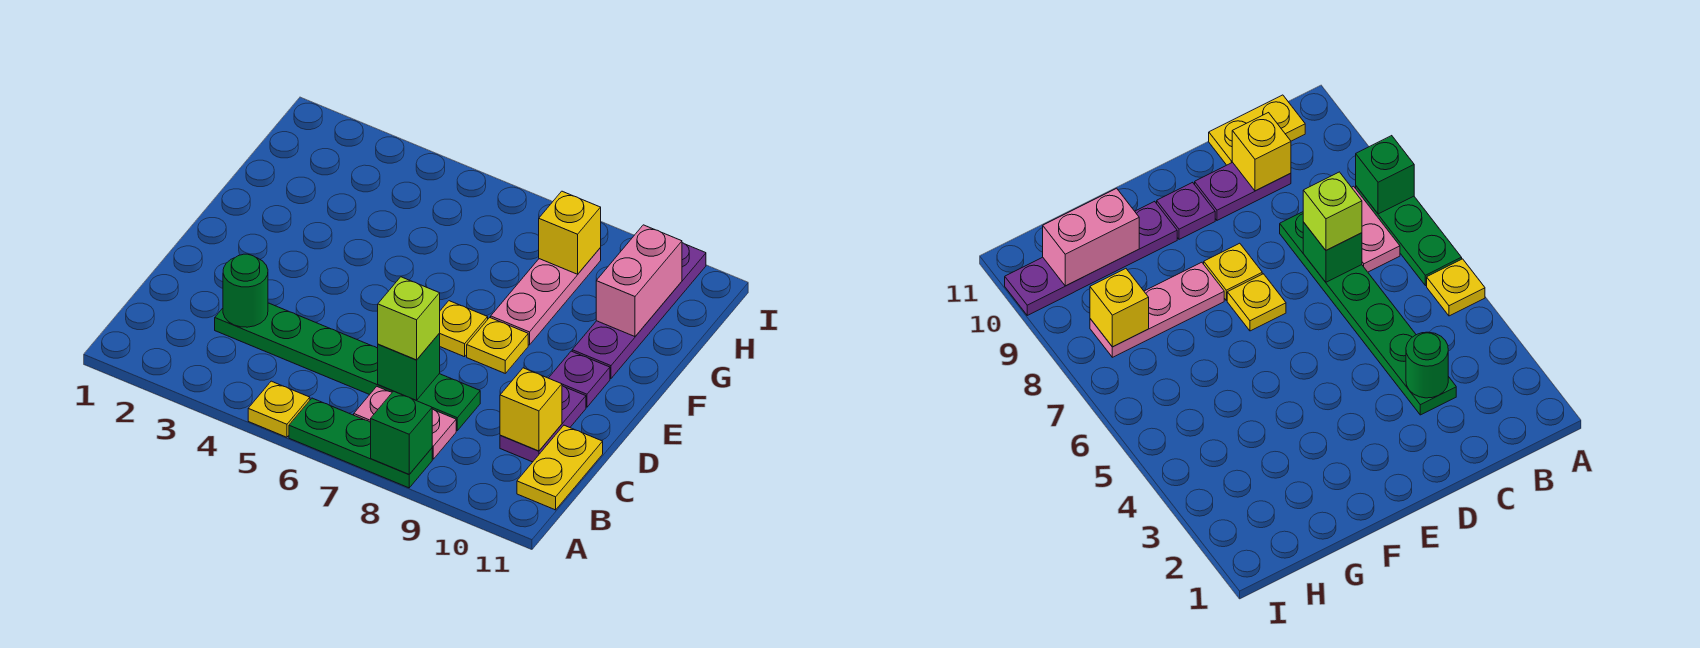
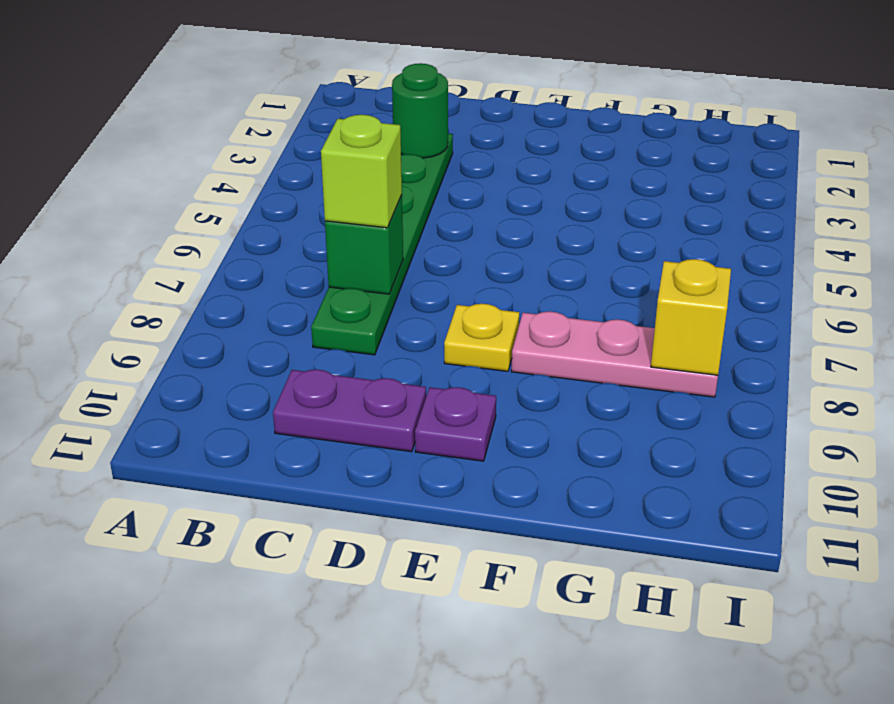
none -> yellow plate A5 level 1
none -> green plate A6:A8 level 1
none -> pink plate B7:B8 level 1

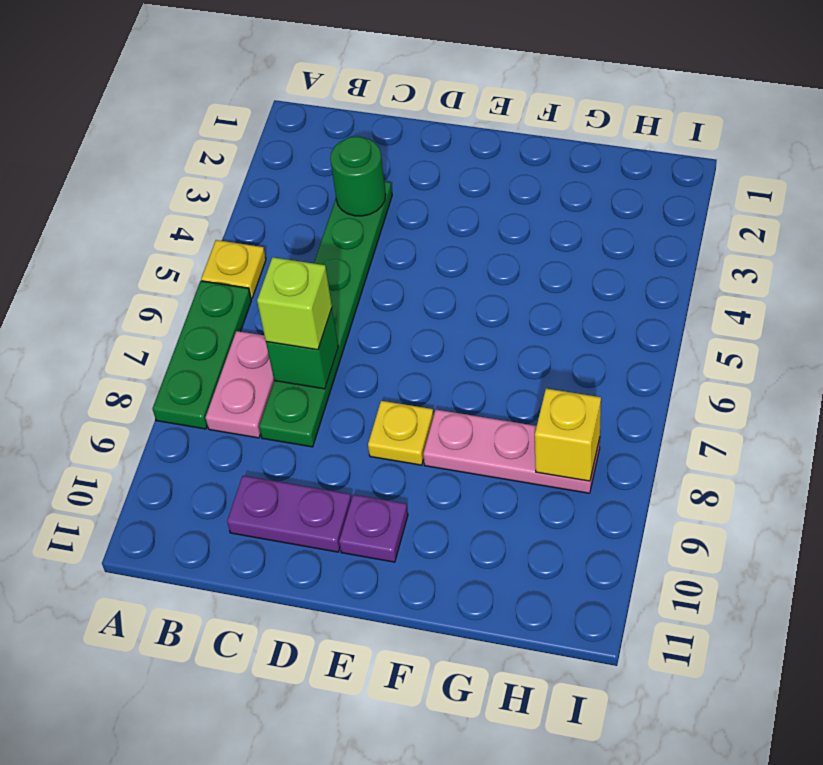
none -> yellow plate B11:C11 level 1
none -> yellow plate E7 level 1
none -> purple plate F10:I10 level 1

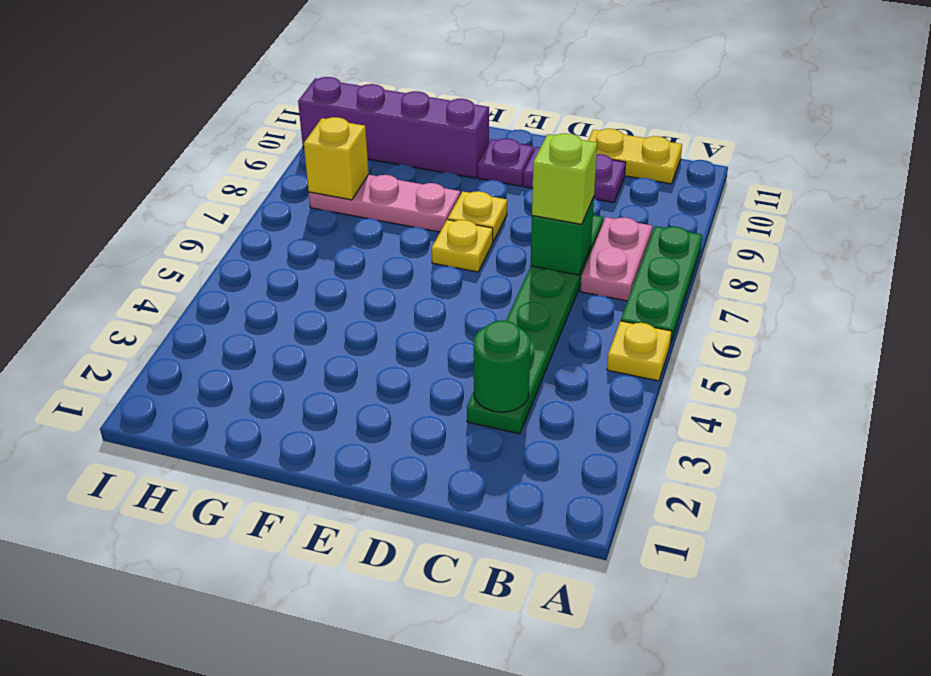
purple brick F10:I10 level 1 -> purple plate F10:I10 level 1
none -> green brick A8 level 2
none -> yellow brick C10 level 2
none -> pink brick G10:H10 level 2

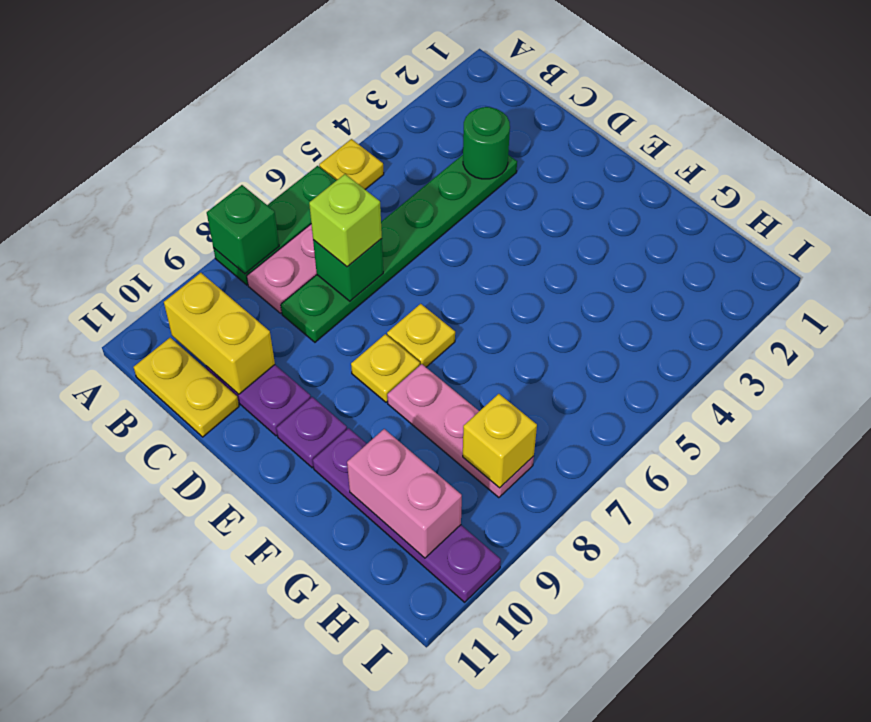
yellow brick B10:C10 level 2 -> yellow brick C10 level 2

